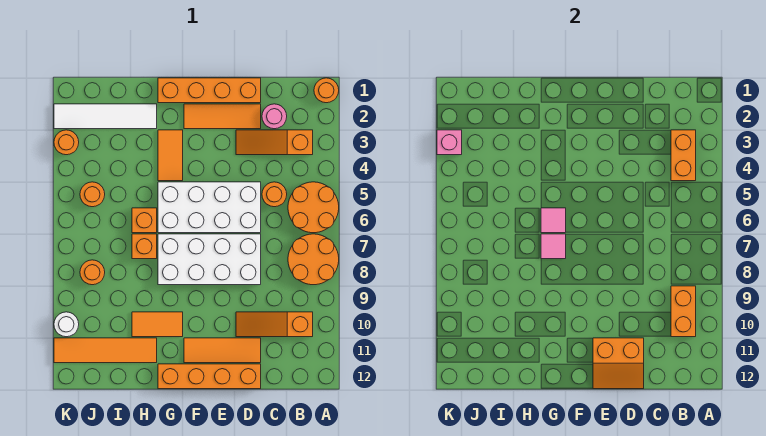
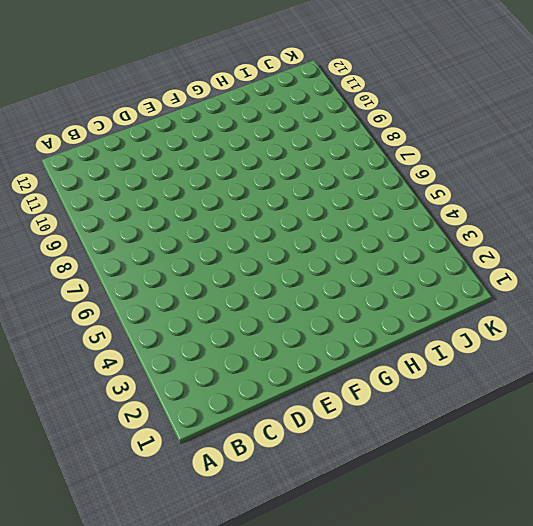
none -> orange round brick A1 level 1
none -> orange round brick A5:B6 level 1
none -> orange round brick A7:B8 level 1

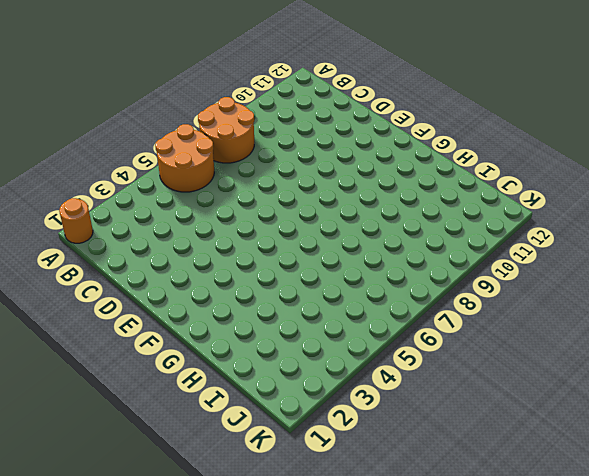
none -> orange slope B3:D3 level 1 top B
none -> orange slope B10:D10 level 1 top B
none -> pink round brick C2 level 1

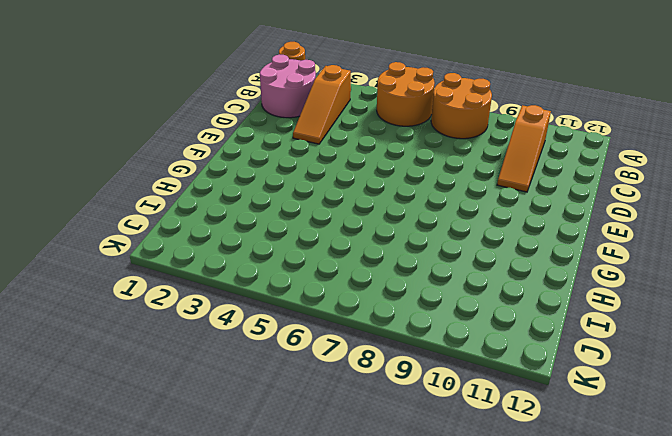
pink round brick B1:C2 level 1 -> pink round brick C2 level 1
none -> orange round brick C5 level 1
none -> orange brick D1:G1 level 1
none -> orange tile D2:F2 level 1

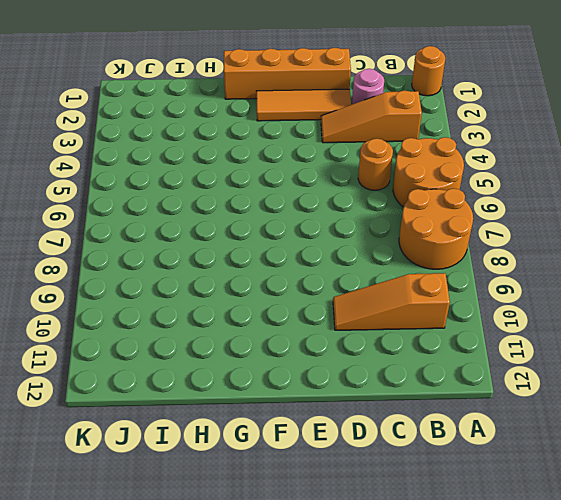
none -> white brick D5:G6 level 1
none -> white brick D7:G8 level 1
none -> orange tile D11:F11 level 1

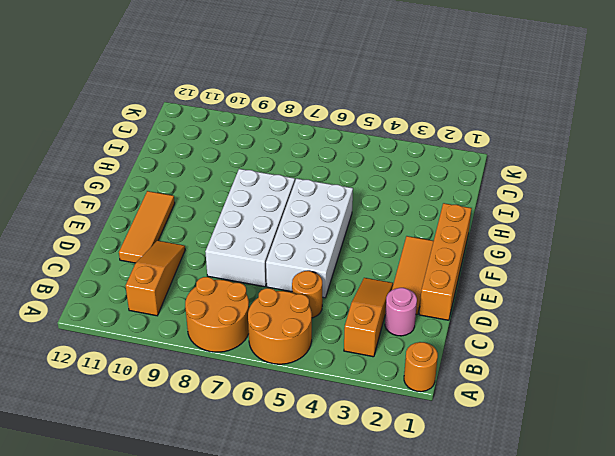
none -> orange brick D12:G12 level 1
none -> orange tile G3:G4 level 1
none -> orange tile G10:H10 level 1

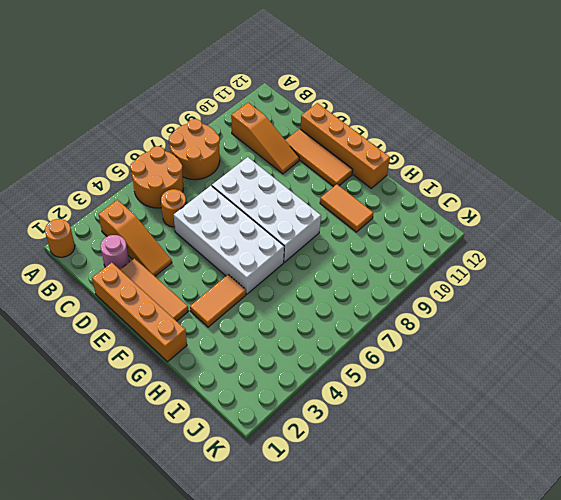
none -> white tile H2:K2 level 1
none -> orange brick H6 level 1
none -> orange brick H7 level 1

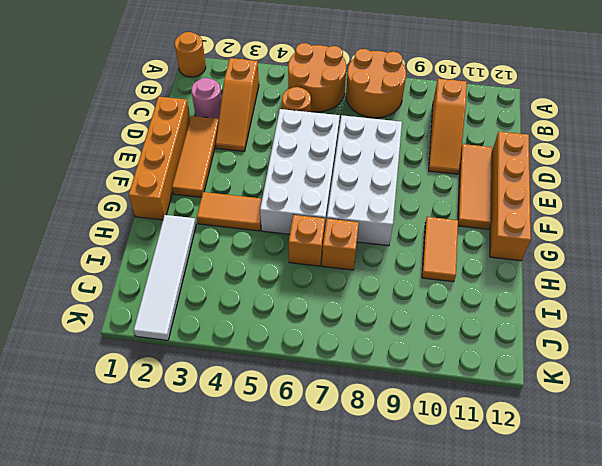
none -> orange tile H11:K11 level 1
none -> orange round brick J5 level 1
none -> orange round brick J8 level 1

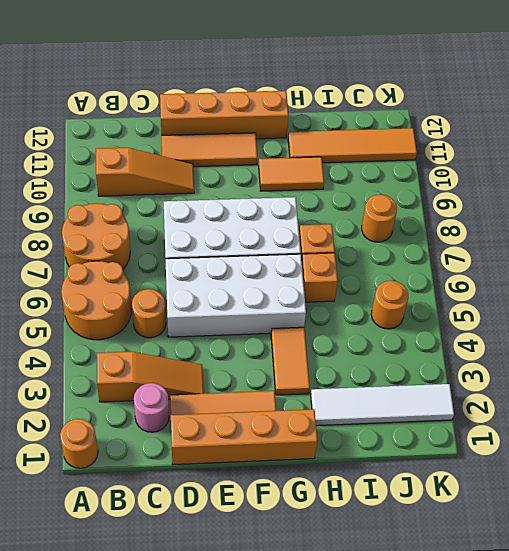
none -> orange round brick K3 level 1
none -> white round brick K10 level 1
none -> orange brick B3:B4 level 2

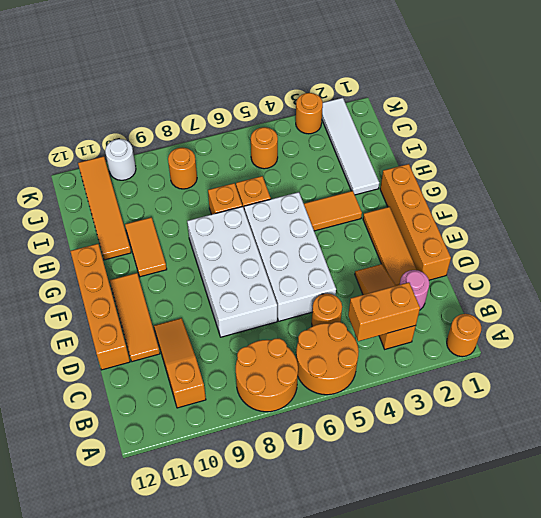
none -> orange brick B9:B10 level 2
none -> orange slope D11:E12 level 2 top 11
none -> pink tile G6 level 2

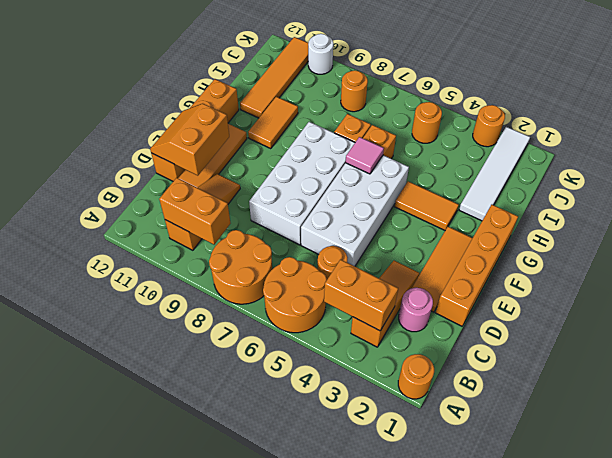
none -> pink tile G7 level 2
none -> pink brick K3 level 2

